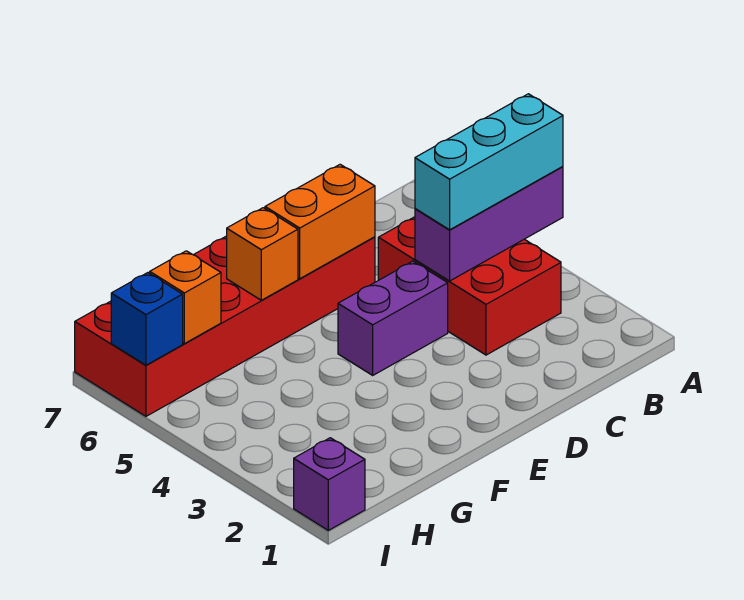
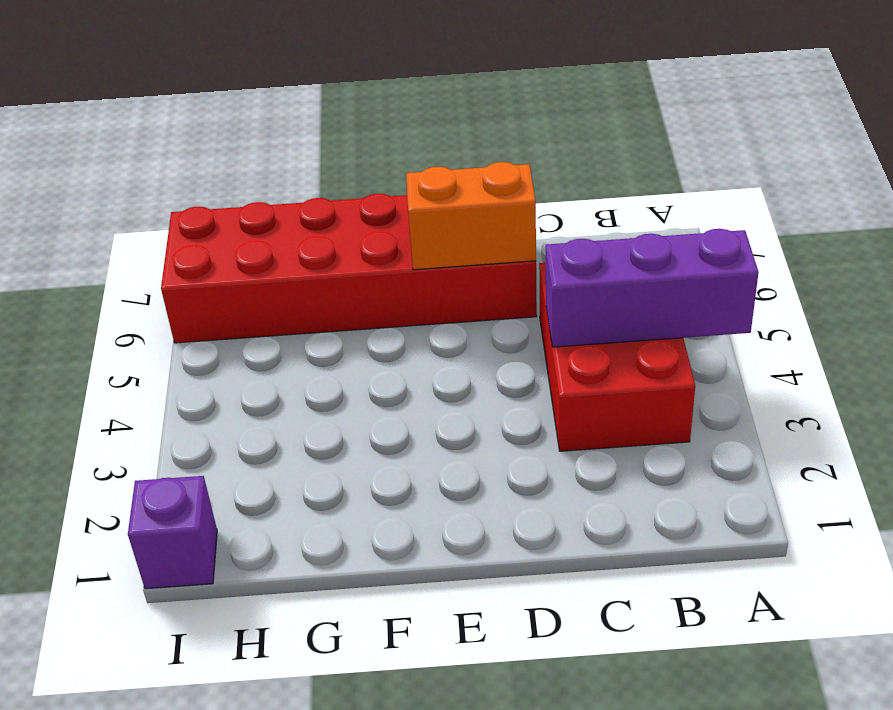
none -> purple brick D4:E4 level 1
none -> orange brick F6 level 2

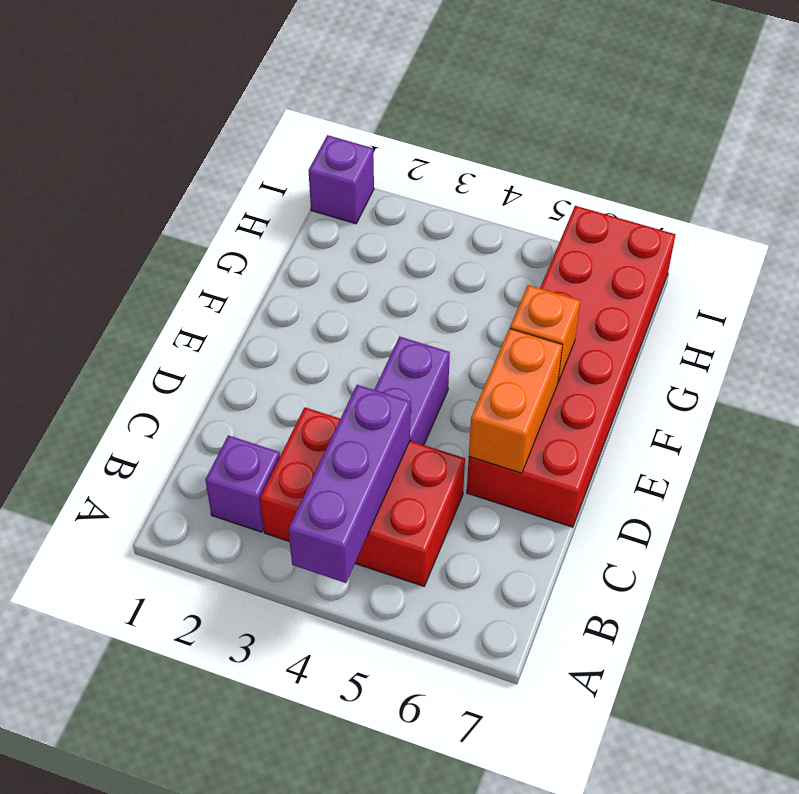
purple brick B2 level 1 -> none
none -> orange brick H6 level 2
none -> blue brick I6 level 2

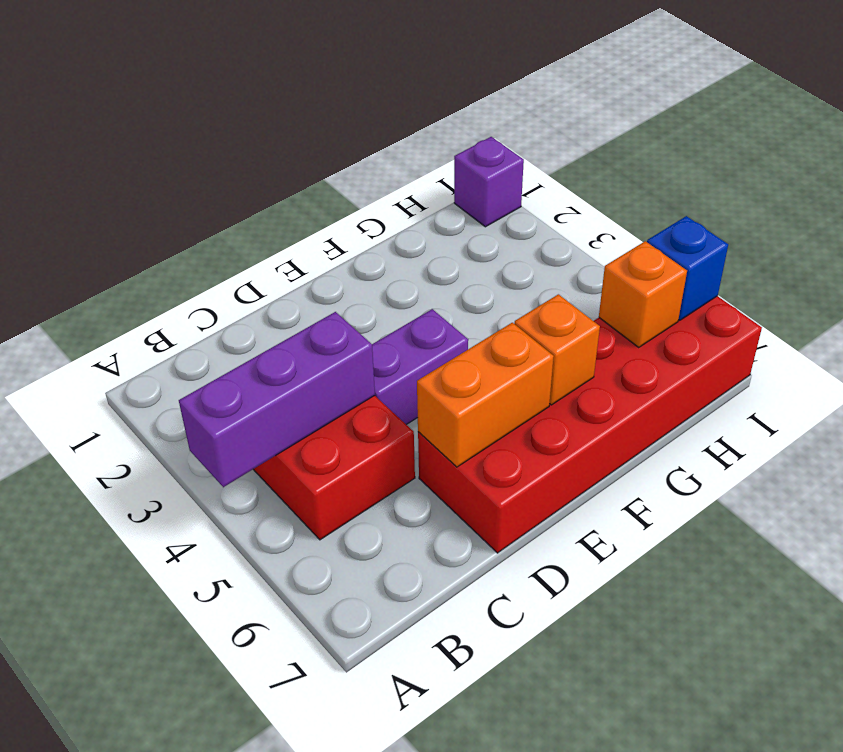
none -> cyan brick A4:C4 level 3

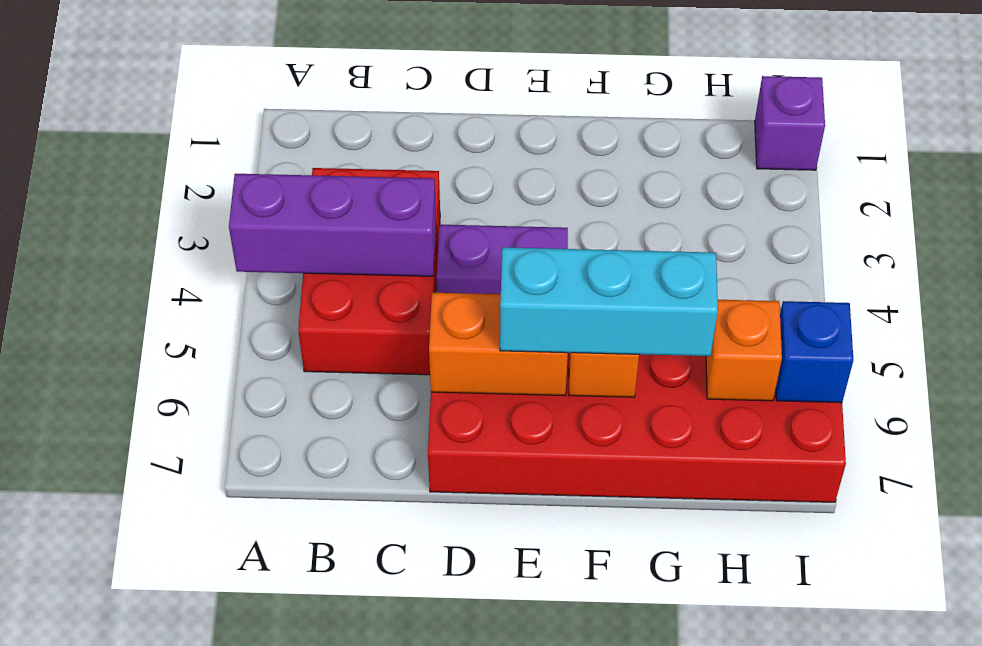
cyan brick E6:G6 level 3 -> cyan brick A4:C4 level 3

